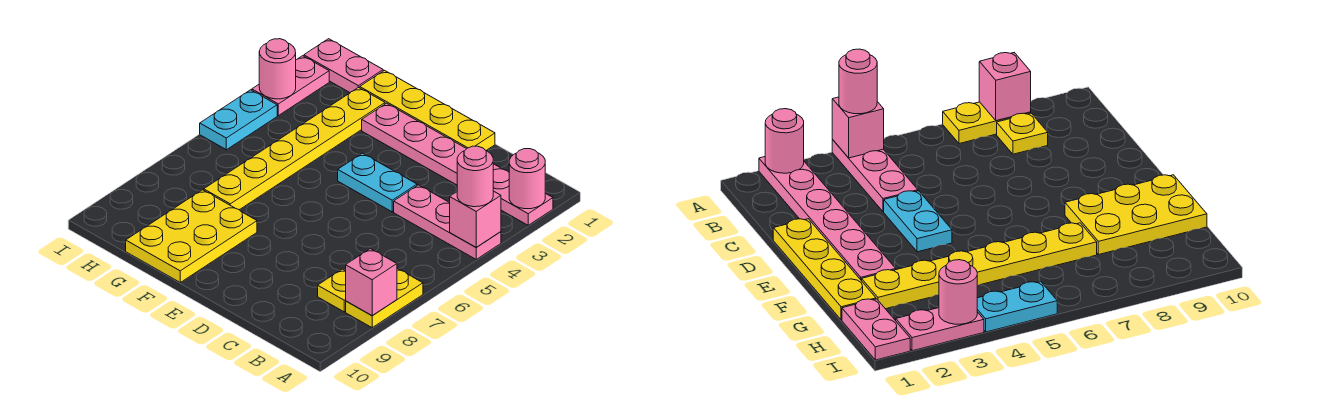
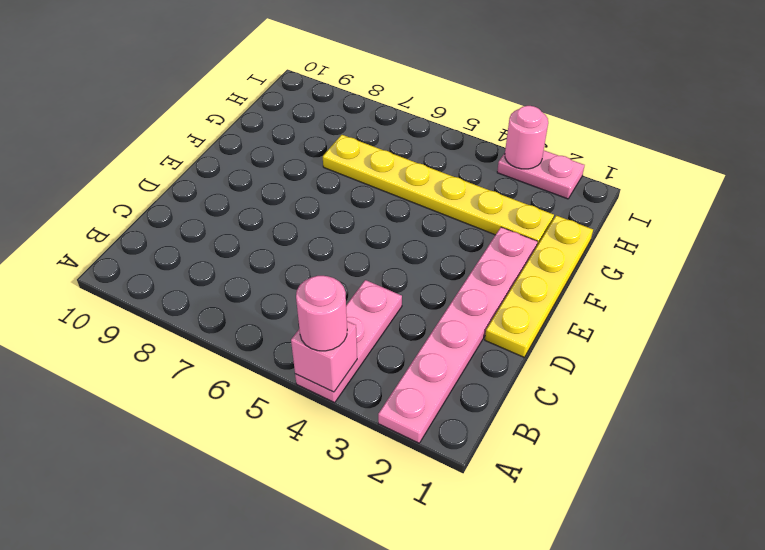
none -> yellow plate A7:A8 level 1
none -> yellow plate B8 level 1
none -> cyan plate D4:E4 level 1

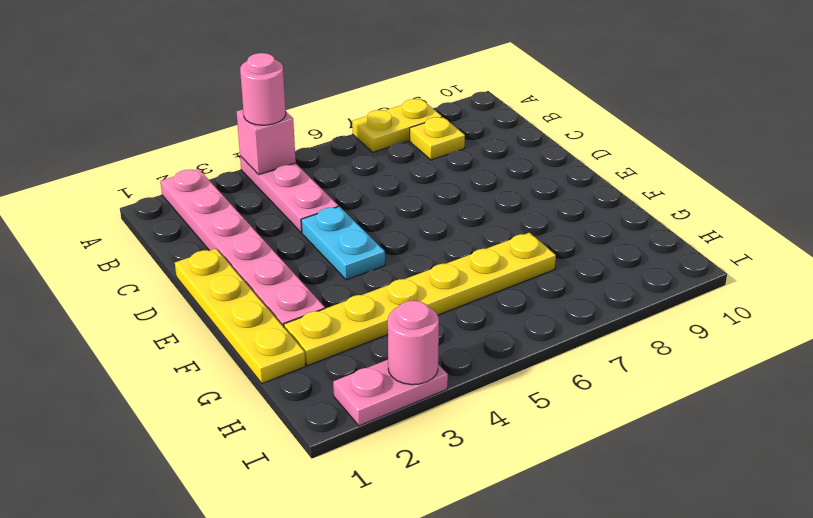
none -> yellow plate F8:G10 level 1
none -> pink plate H1:I1 level 1
none -> cyan plate I4:I5 level 1

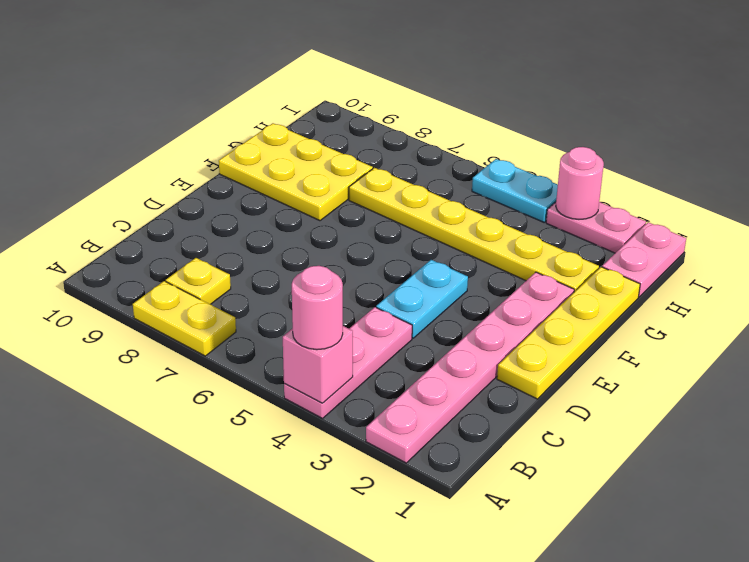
none -> pink round brick A2 level 2
none -> pink brick A8 level 2

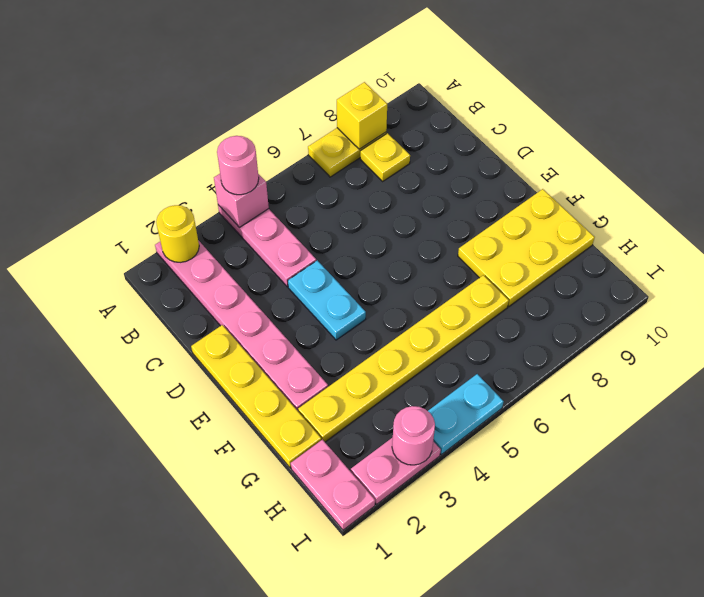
yellow round brick A2 level 2 -> pink round brick A2 level 2
yellow brick A8 level 2 -> pink brick A8 level 2

